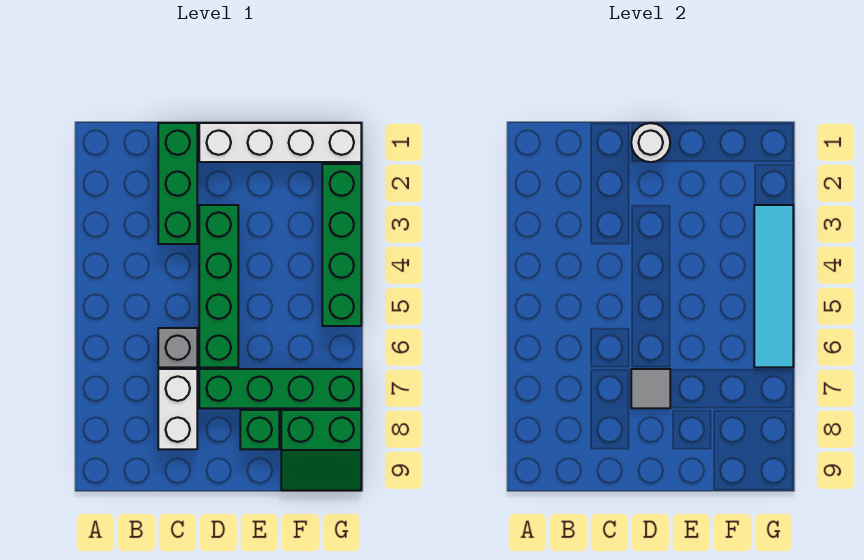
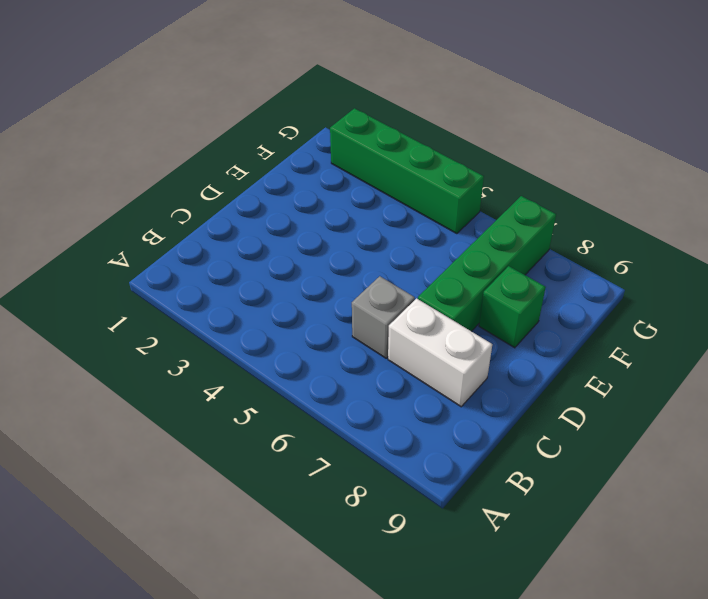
none -> green brick C1:C3 level 1
none -> white brick D1:G1 level 1
none -> green brick D3:D6 level 1

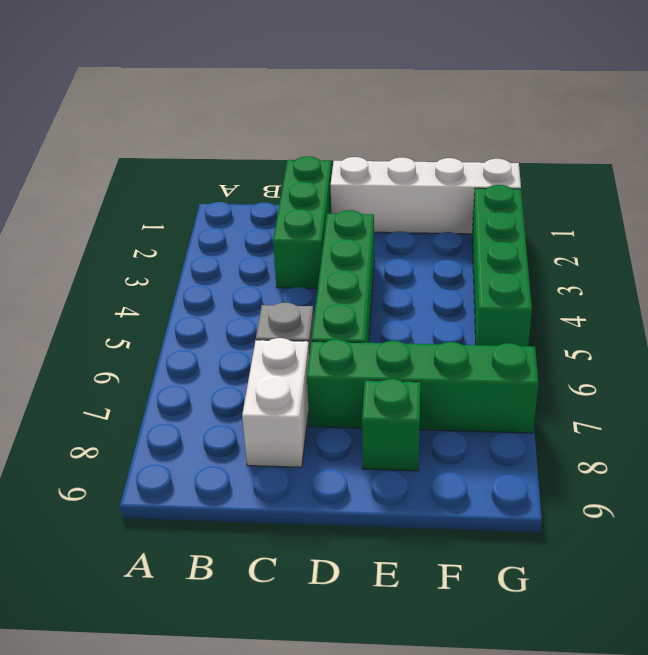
none -> green slope F8:G9 level 1 top 8
none -> white round brick D1 level 2
none -> grey tile D7 level 2

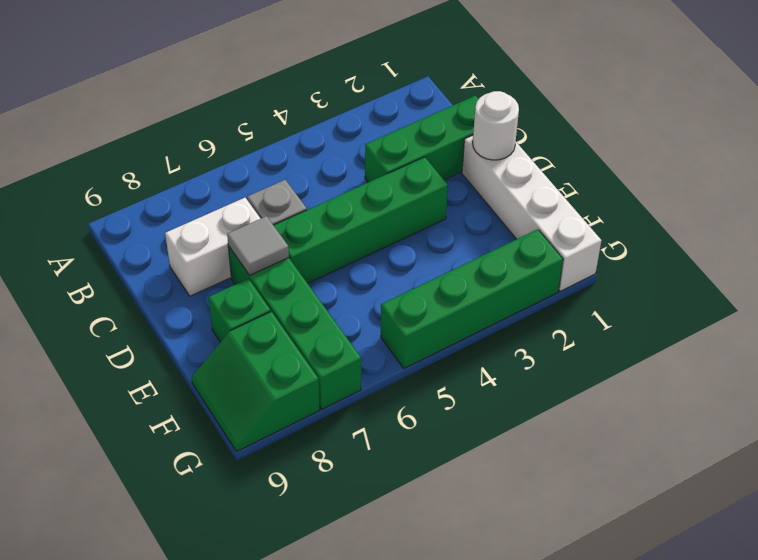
none -> cyan tile G3:G6 level 2

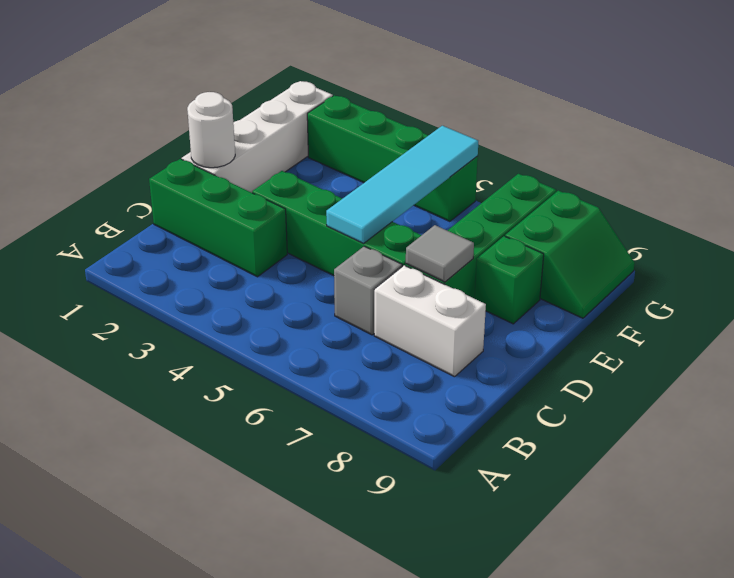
cyan tile D5:G5 level 2 -> cyan tile G3:G6 level 2

